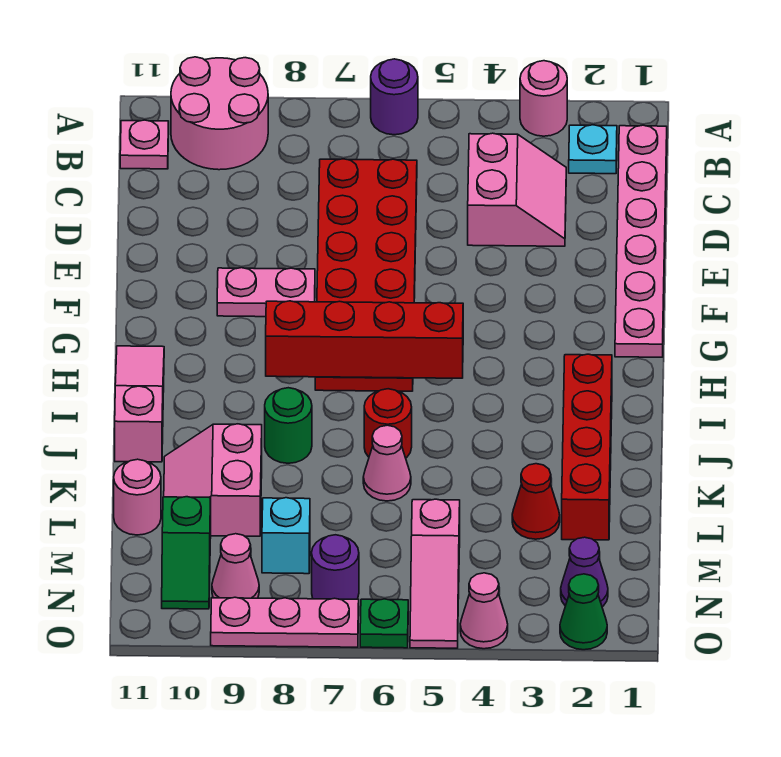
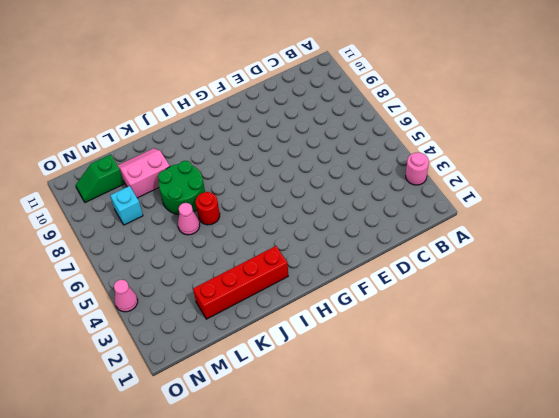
green round brick J7:K8 level 1 -> green round brick J8 level 1
none -> purple round brick A6 level 1
none -> pink round brick A9:B10 level 1
none -> pink plate B1:G1 level 1

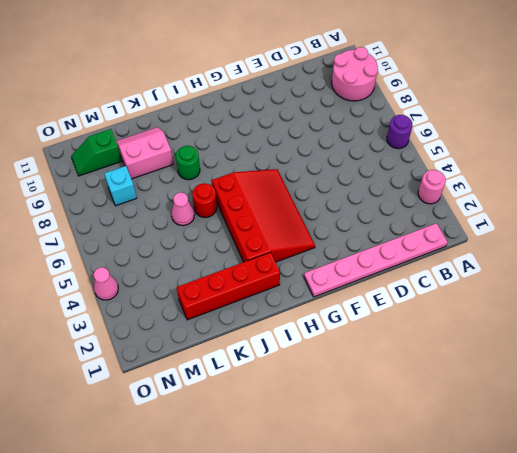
red slope G3:I6 level 1 top I -> red plate C6:H7 level 1
none -> cyan plate B2 level 1
none -> pink plate B11 level 1
none -> pink slope C3:D4 level 1 top 4

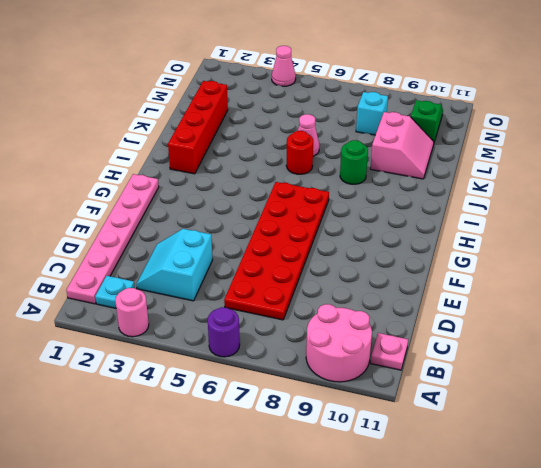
cyan slope C3:D4 level 1 top 4 -> pink slope C3:D4 level 1 top 4
none -> pink plate F8:F9 level 1
none -> pink slope H11:J11 level 1 top J
none -> red cone L3 level 1

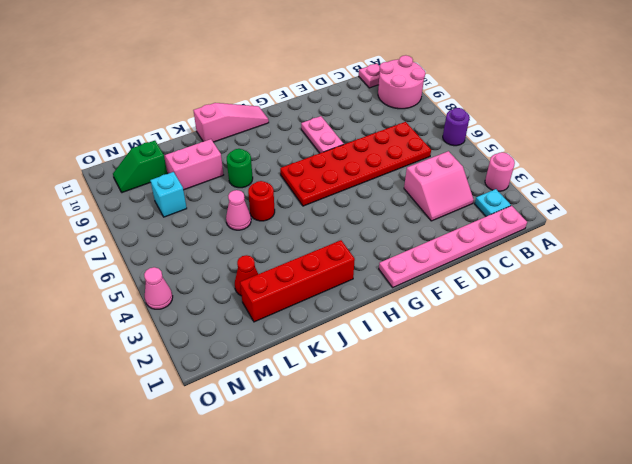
none -> pink round brick L11 level 1
none -> pink slope M5:O5 level 1 top M
none -> purple cone N2 level 1

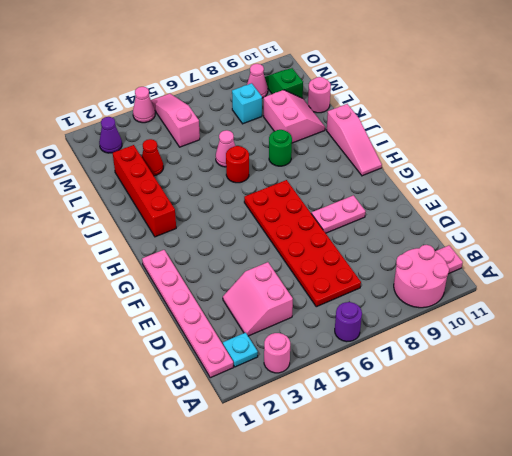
none -> purple round brick N7 level 1
none -> green cone O2 level 1
none -> green plate O6 level 1

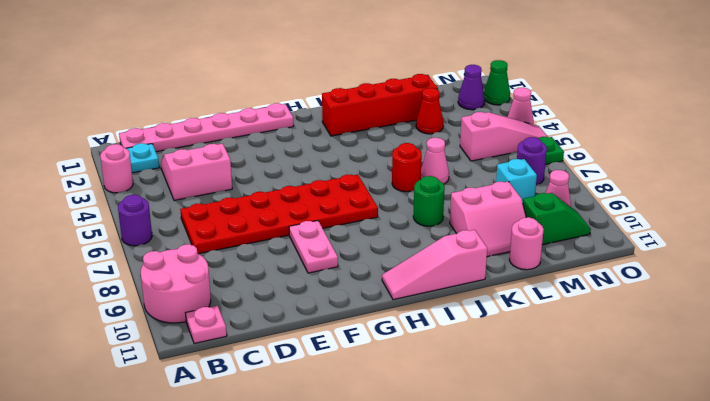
none -> pink plate O7:O9 level 1
none -> red brick H5:H8 level 2

